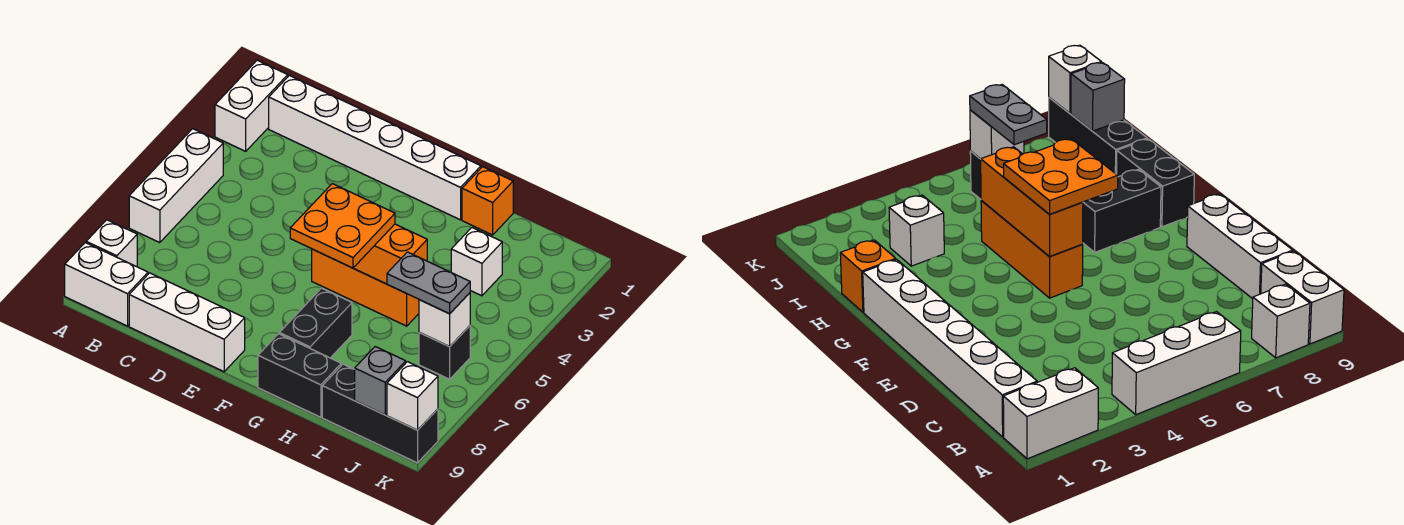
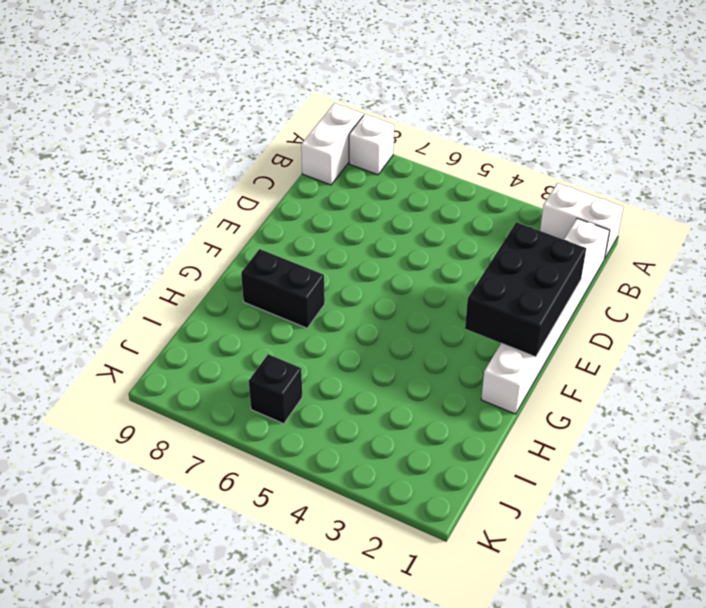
black brick D1:F2 level 2 -> none
none -> white brick A4:A6 level 1
none -> white brick C9:E9 level 1
none -> orange brick F5:H5 level 1

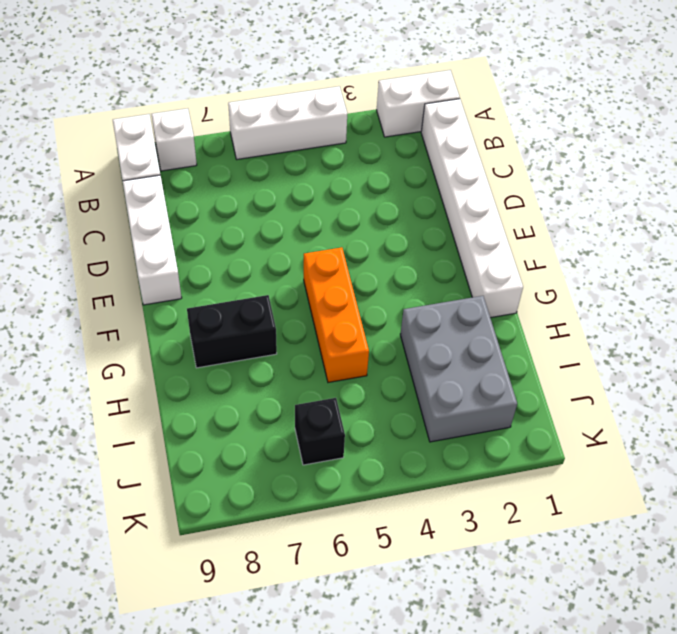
grey brick H2:J3 level 1 -> white brick I3 level 1
none -> black brick G9:H9 level 1
none -> orange brick H1 level 1
none -> black brick I9:K9 level 1

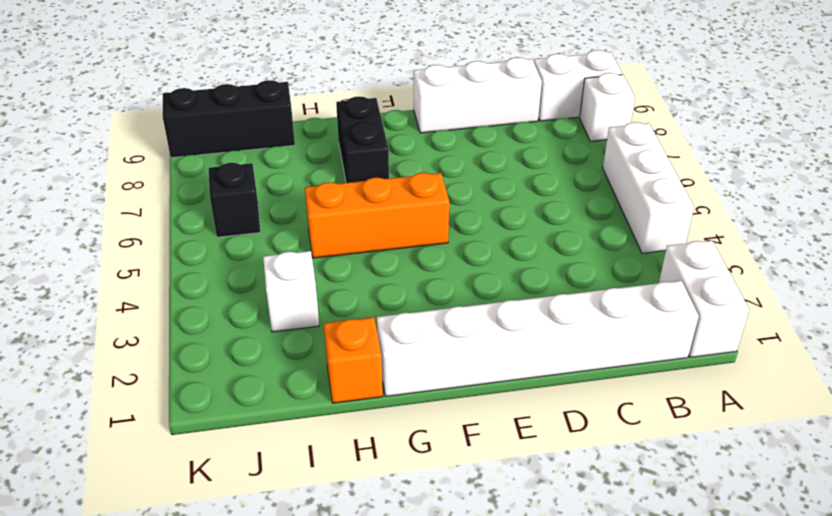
none -> black brick G9:H9 level 1
none -> orange brick F5:H5 level 2
none -> white brick J6 level 2

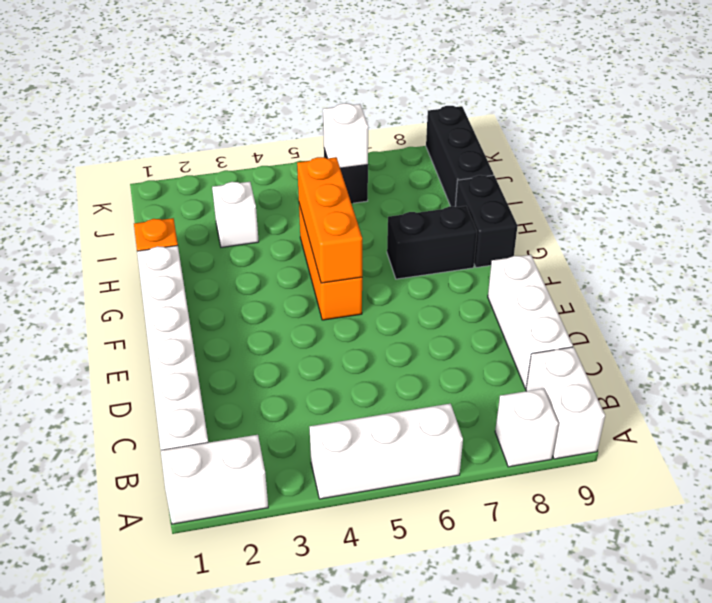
none -> grey brick J9 level 2
none -> white brick K9 level 2
none -> orange plate F5:G6 level 3

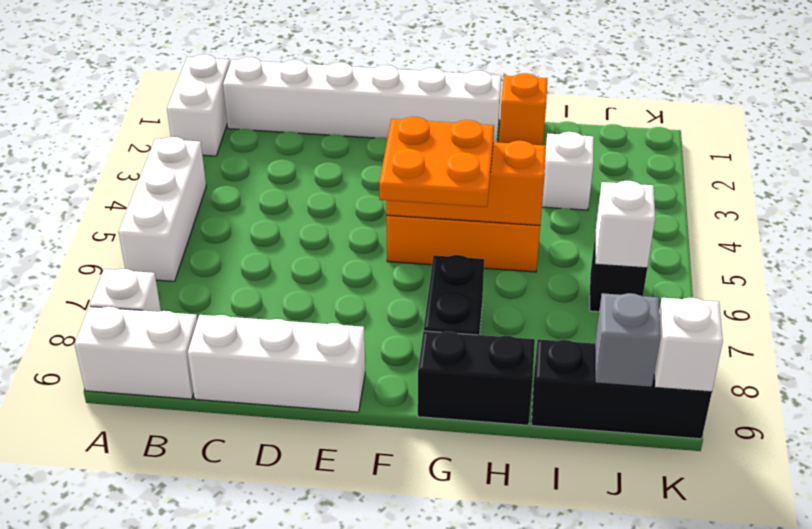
none -> grey plate I6:J6 level 3

